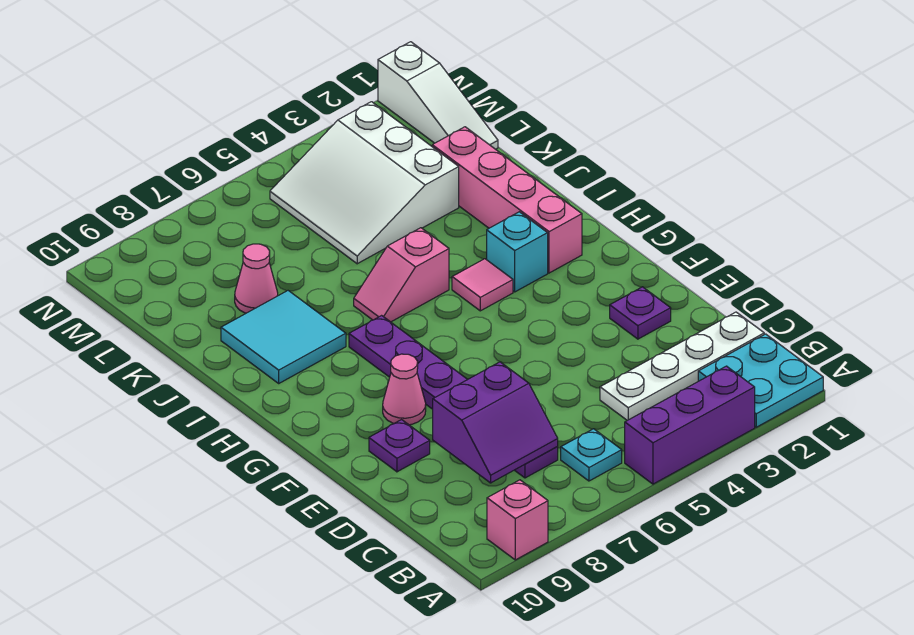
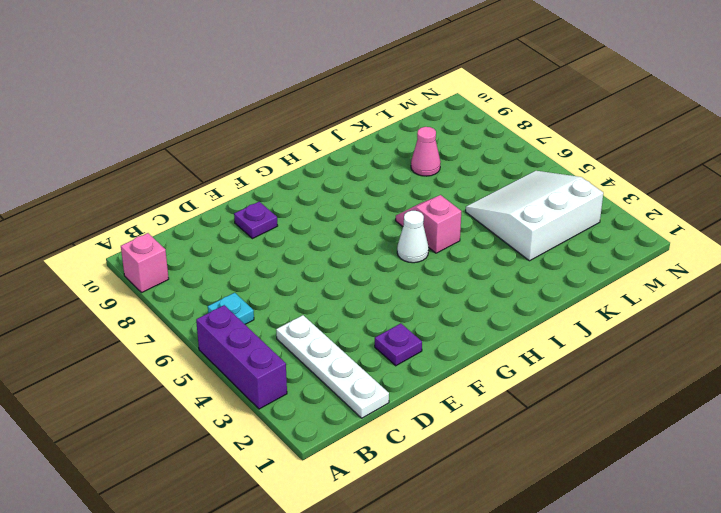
white cone H5 level 1 -> none
none -> cyan plate A1:B2 level 1
none -> purple plate C7:H7 level 1
none -> pink cone F8 level 1

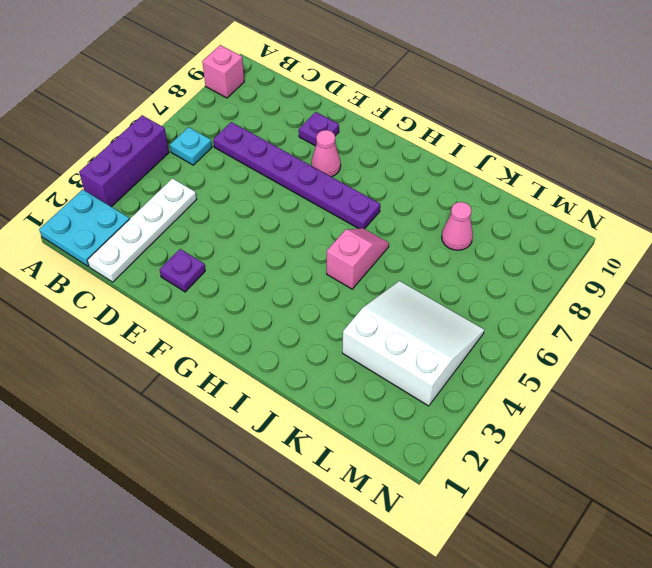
none -> pink brick H2:K2 level 1
none -> cyan brick H3 level 1
none -> pink tile H4 level 1

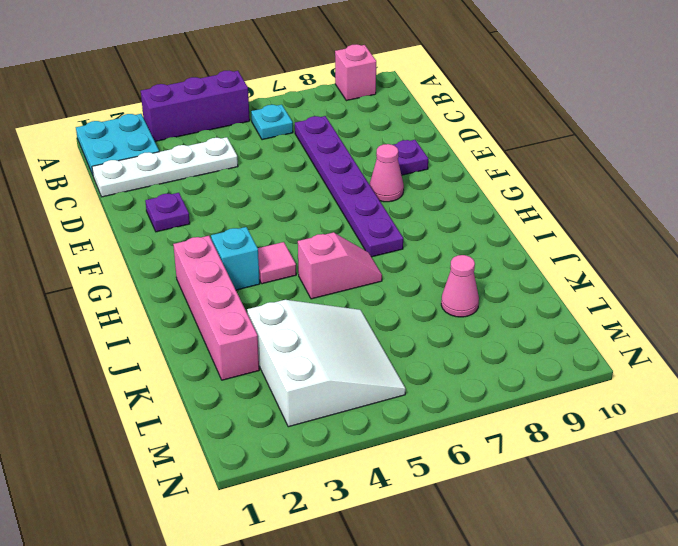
none -> cyan tile I8:J9 level 1
none -> white slope L1:N1 level 1 top N
none -> purple slope C7:D8 level 2 top D

